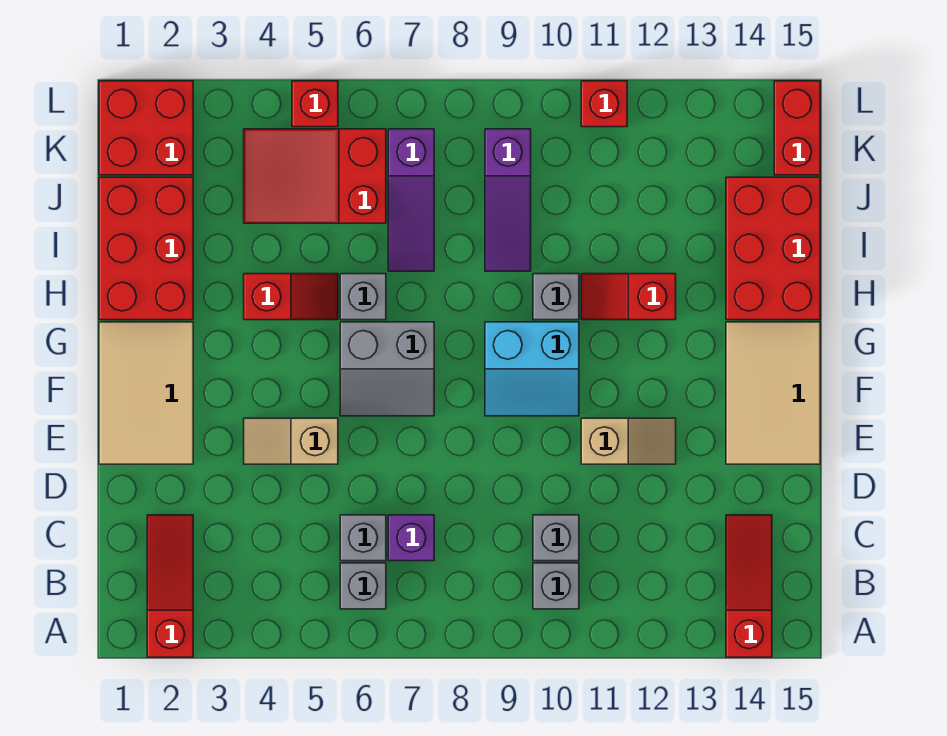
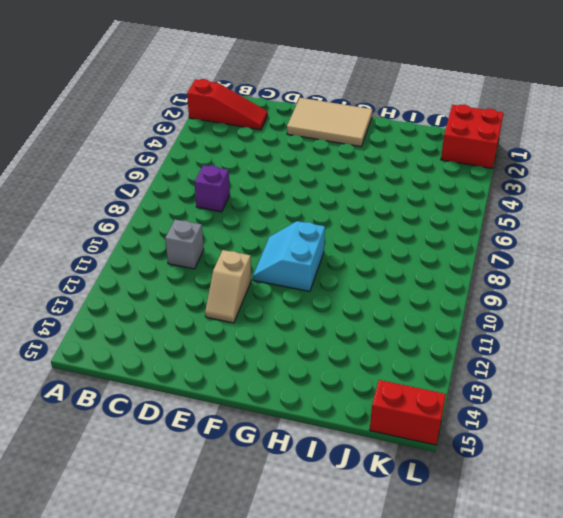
none -> red slope A14:C14 level 1 top A
none -> grey brick B6 level 1
none -> grey brick B10 level 1

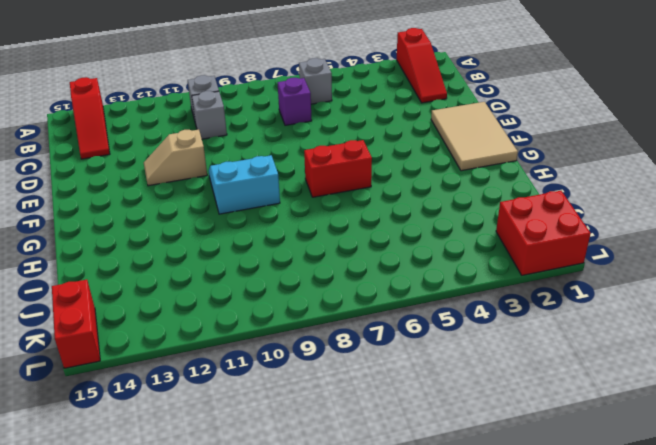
red brick G6:G7 level 1 -> grey slope F6:G7 level 1 top G
none -> grey brick C6 level 1
none -> tan slope E4:E5 level 1 top 5
none -> tan tile E14:G15 level 1

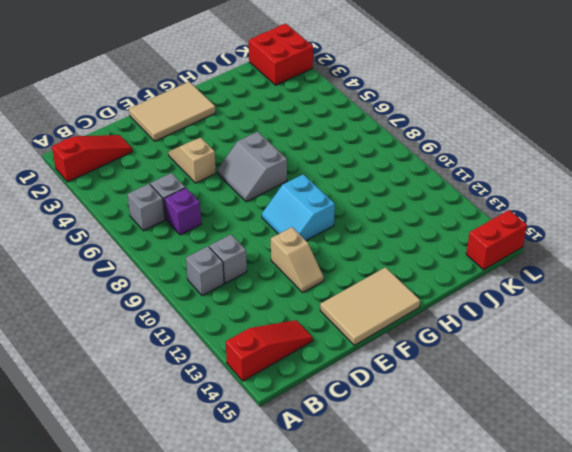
none -> red brick H1:J2 level 1
none -> red slope H4:H5 level 1 top 4
none -> grey brick H6 level 1

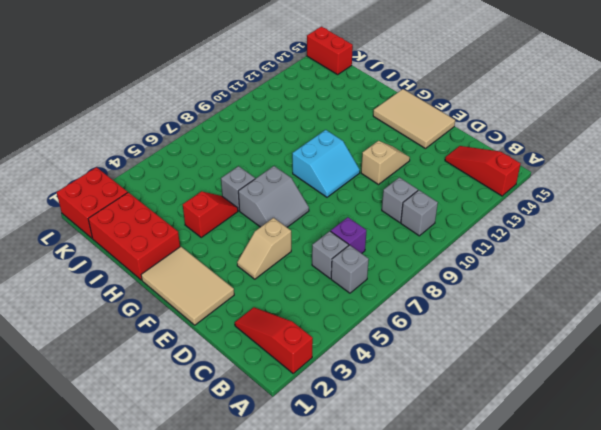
none -> grey brick H10 level 1
none -> red slope H11:H12 level 1 top 12
none -> red brick H14:J15 level 1

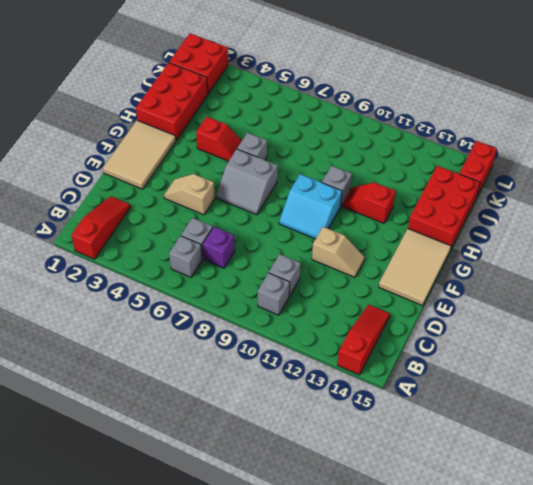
none -> purple slope I7:K7 level 1 top K
none -> purple slope I9:K9 level 1 top K
none -> red slope J4:K6 level 1 top 6

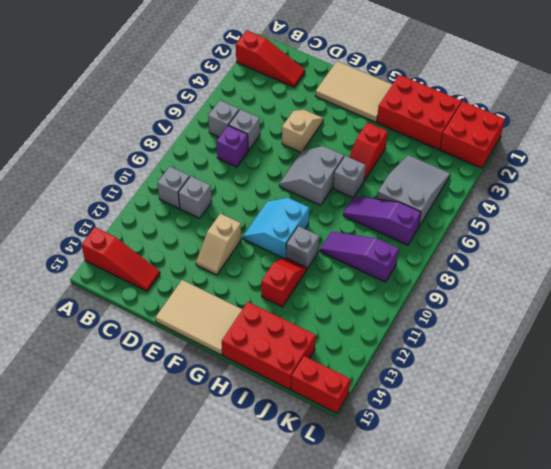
grey slope J4:K6 level 1 top 6 -> red slope J4:K6 level 1 top 6
none -> red brick L5 level 1
none -> red brick L11 level 1

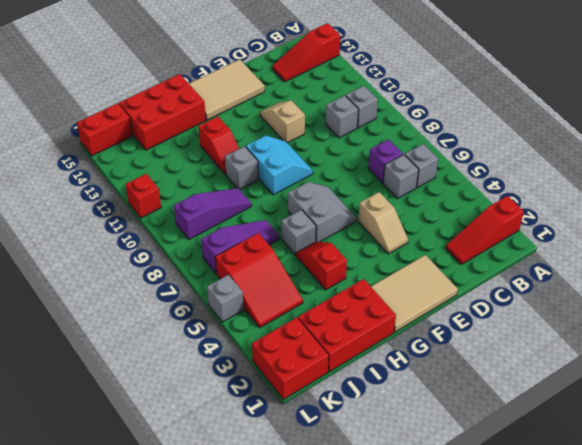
grey brick L5 level 1 -> red brick L5 level 1

